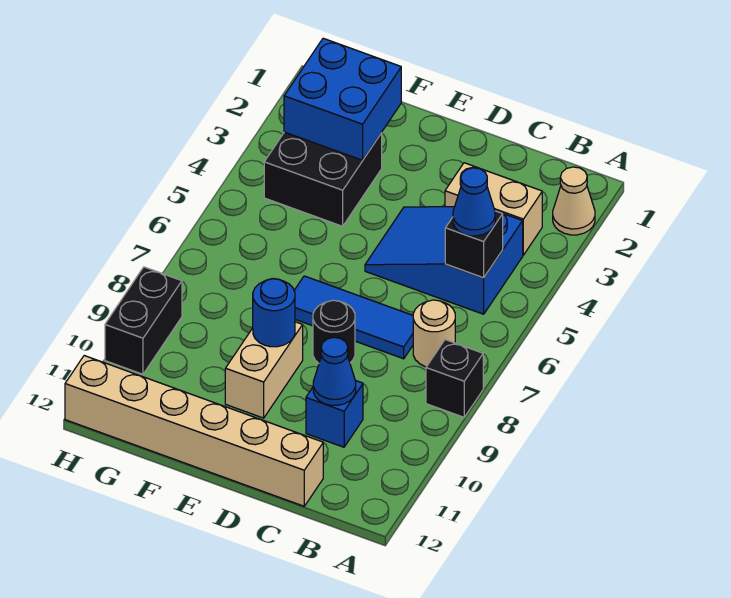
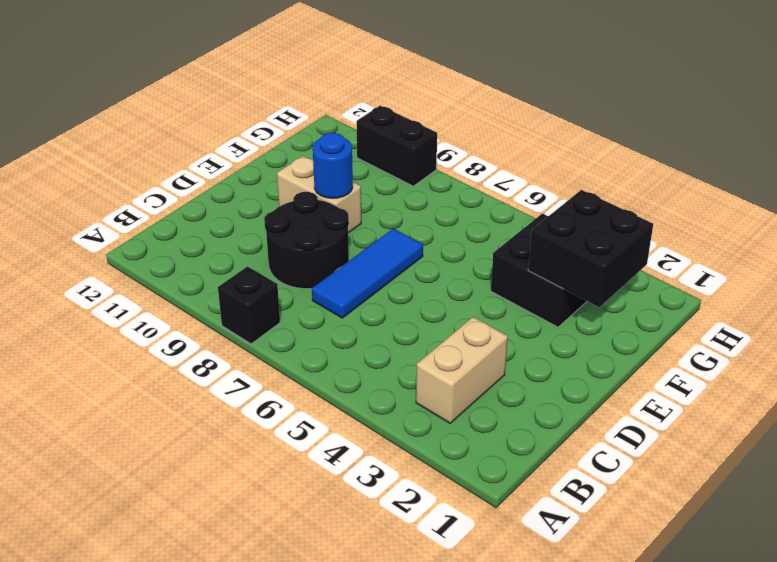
black round brick C8:D9 level 1 -> black round brick D8 level 1
black brick F2:G3 level 2 -> blue brick F2:G3 level 2
none -> tan cone A2 level 1
none -> blue slope B4:D5 level 1 top B
none -> tan round brick B7 level 1

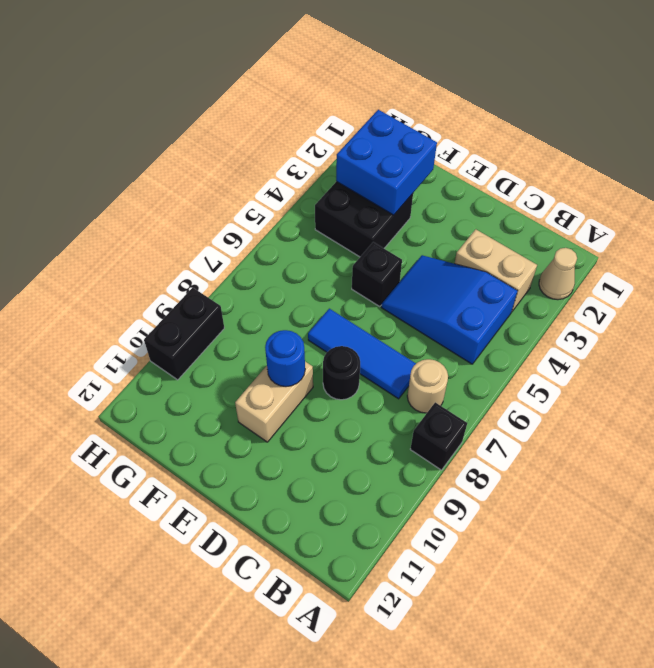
black brick E5 level 1 -> black brick B5 level 2
none -> blue brick C10 level 1
none -> tan brick C12:H12 level 1
none -> blue cone C10 level 2

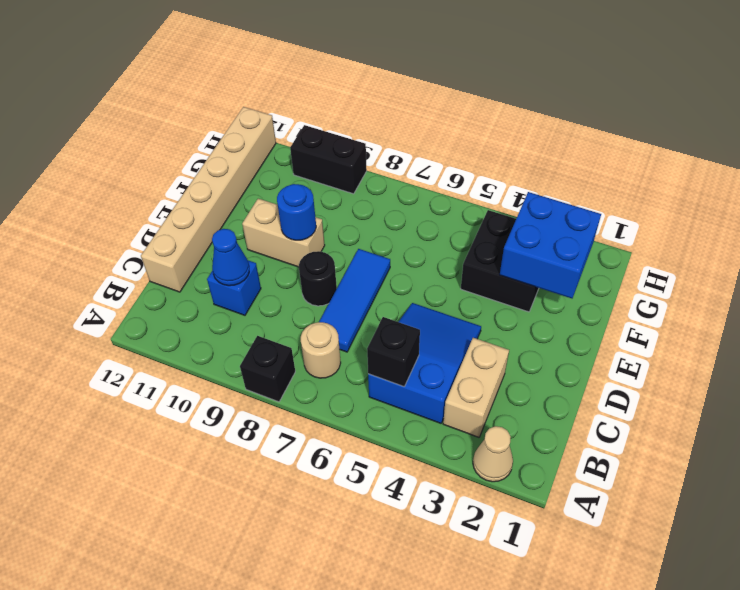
none -> blue cone B5 level 3

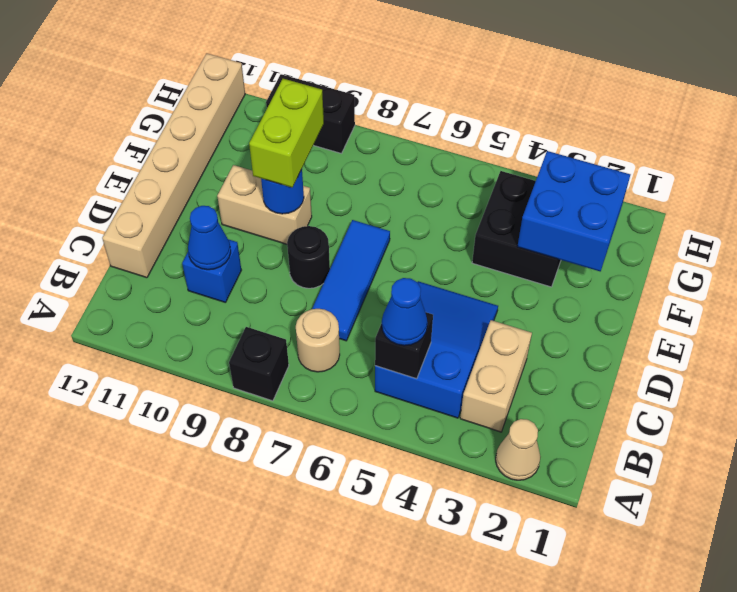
lime brick E9:F9 level 3 -> none

